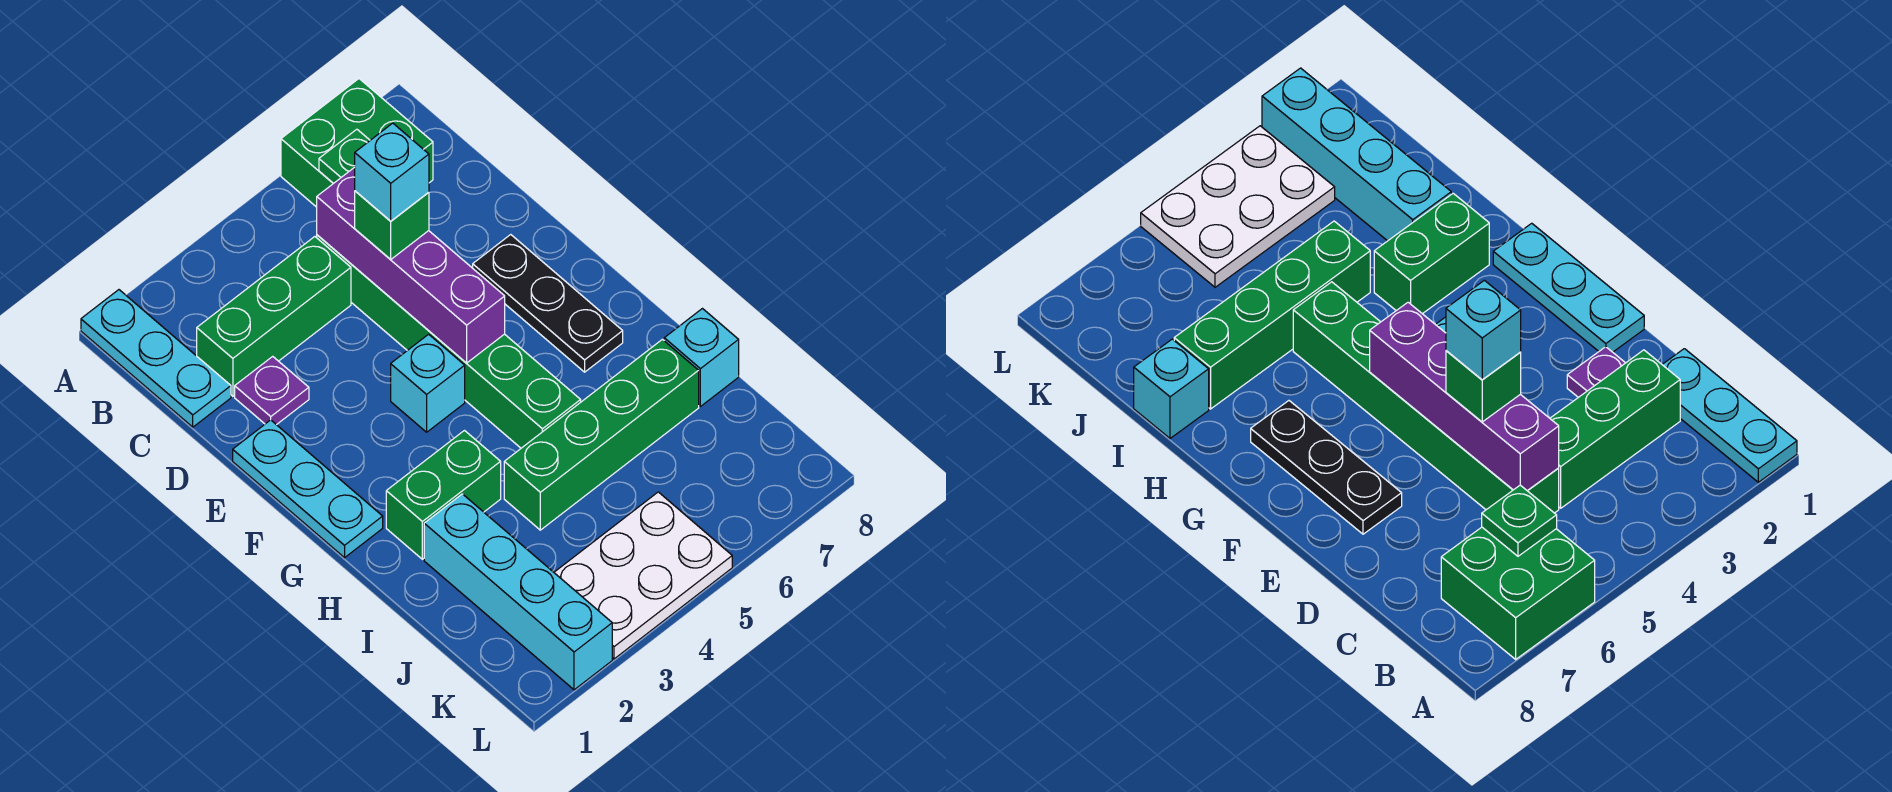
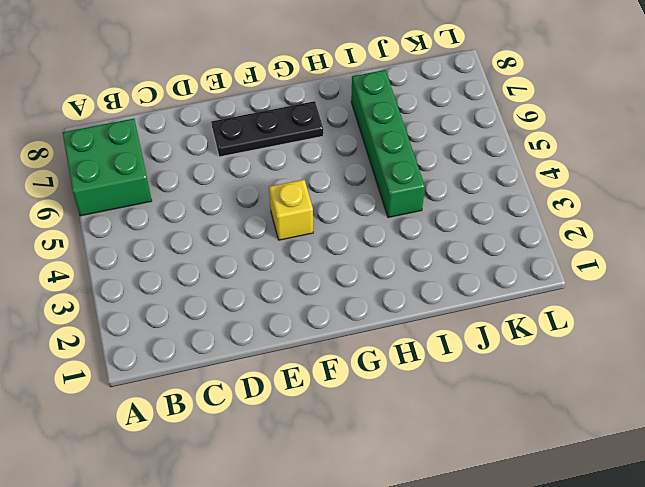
yellow brick F4 level 1 -> cyan brick F4 level 1
none -> cyan plate A1:C1 level 1
none -> green brick C2:C4 level 1
none -> green brick C5:H5 level 1

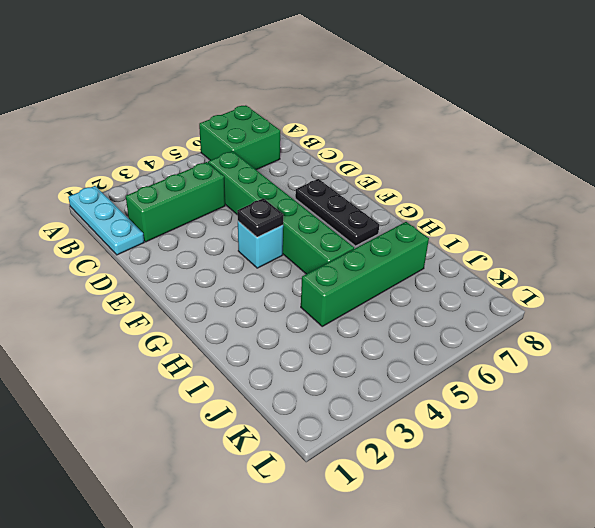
black plate F4 level 2 -> none
none -> purple plate D2 level 1
none -> cyan plate E1:G1 level 1
none -> green brick H2:H3 level 1

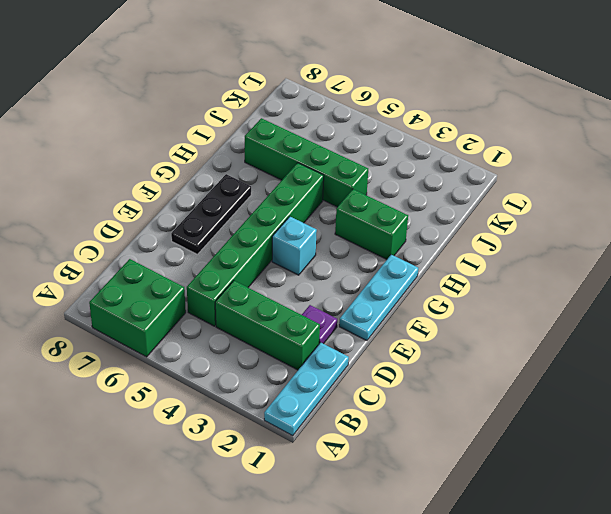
none -> cyan brick I2:L2 level 1
none -> cyan brick I8 level 1
none -> white plate K3:L5 level 1

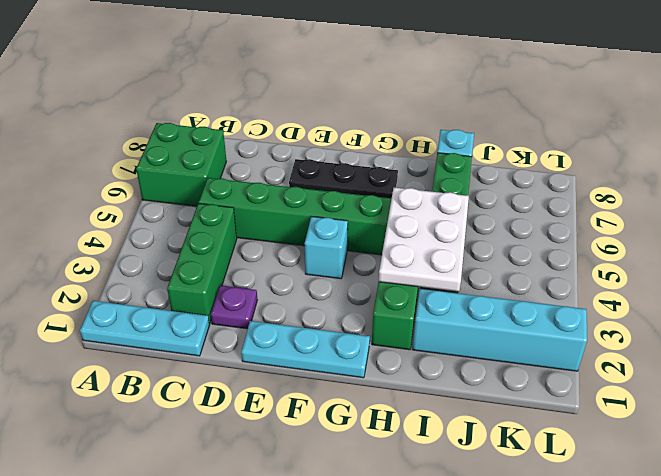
white plate H3:I5 level 2 -> white plate K3:L5 level 1
none -> green plate B6 level 2
none -> purple brick C5:F5 level 2
none -> green brick D5 level 3

